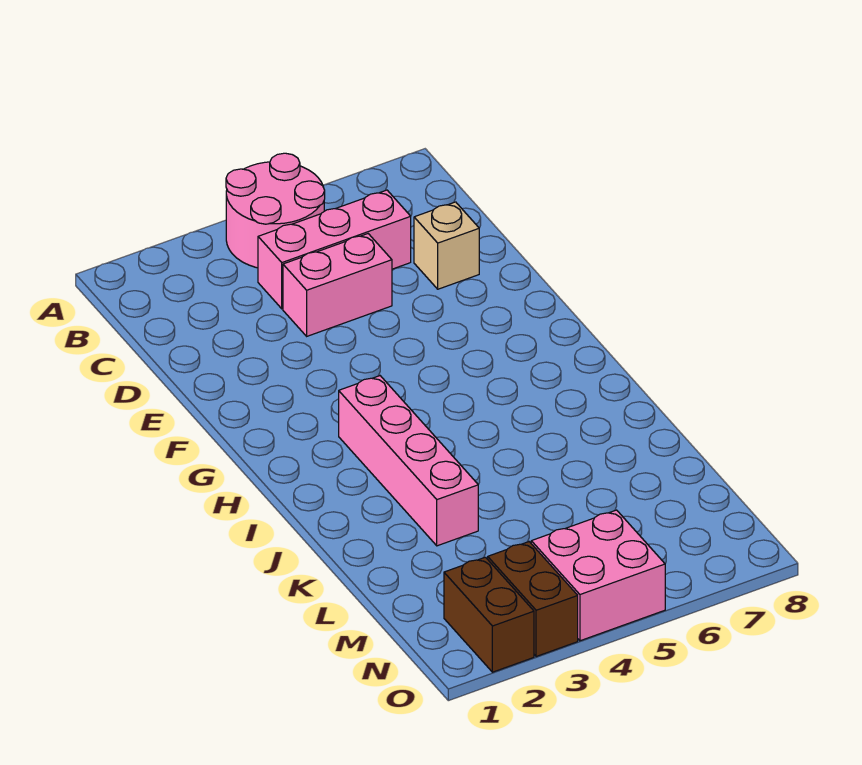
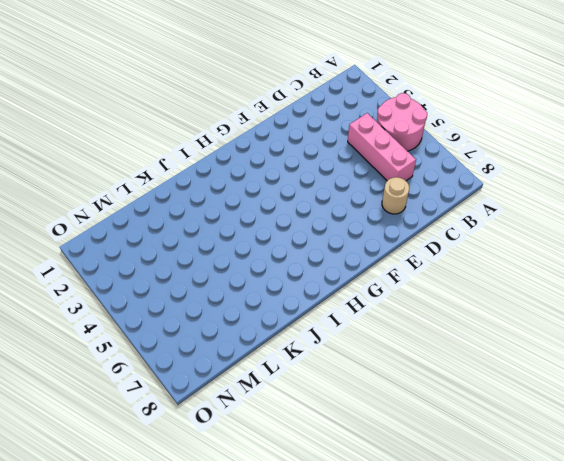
tan round brick D7 level 1 -> tan brick D7 level 1
none -> pink brick D4:D5 level 1
none -> pink brick H3:K3 level 1

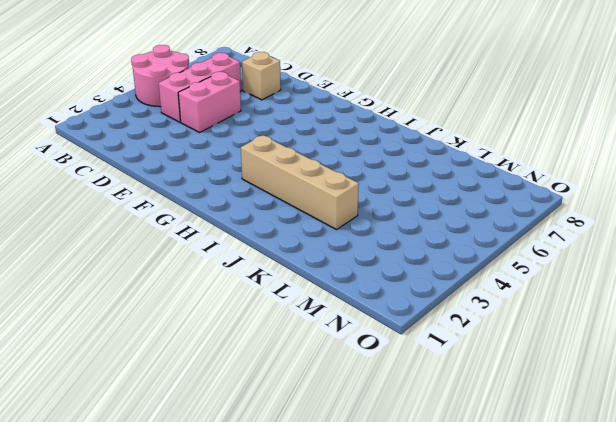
tan brick H3:K3 level 1 -> pink brick H3:K3 level 1
none -> brown brick N2:O2 level 1
none -> brown brick N3:O3 level 1

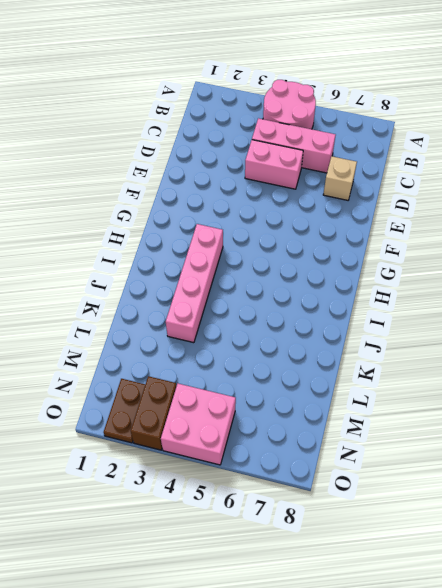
brown plate N2:O2 level 1 -> brown brick N2:O2 level 1

